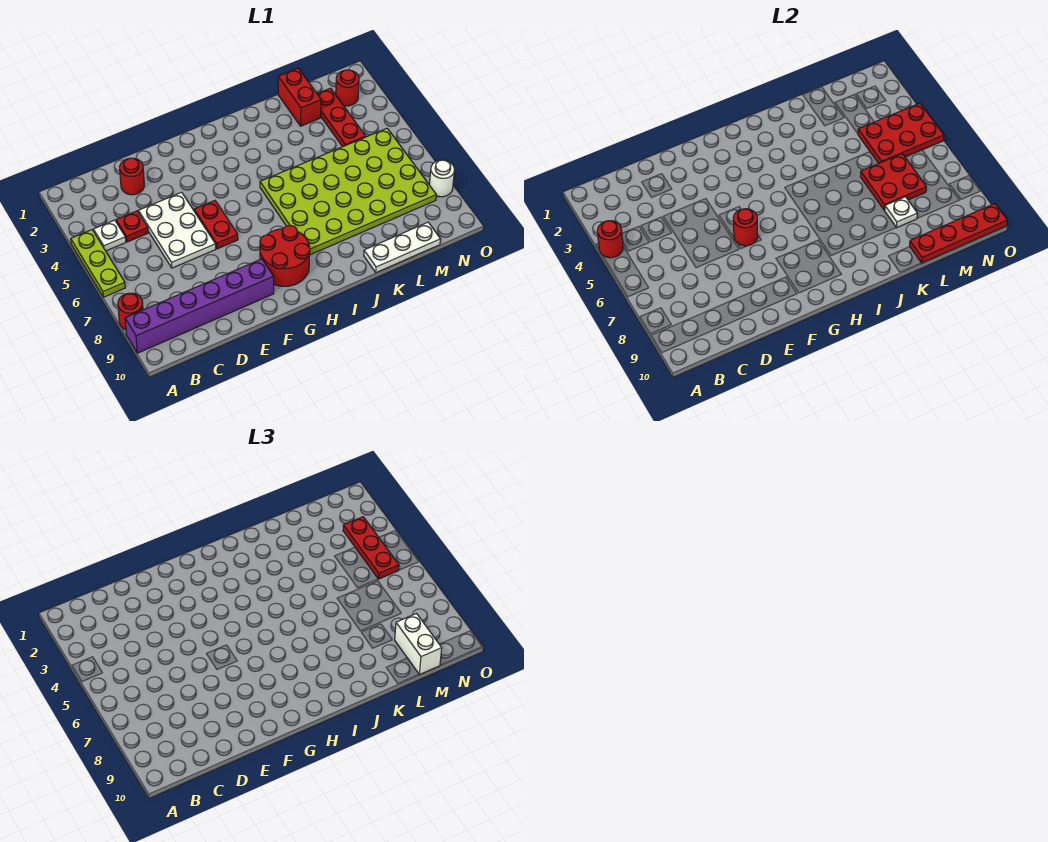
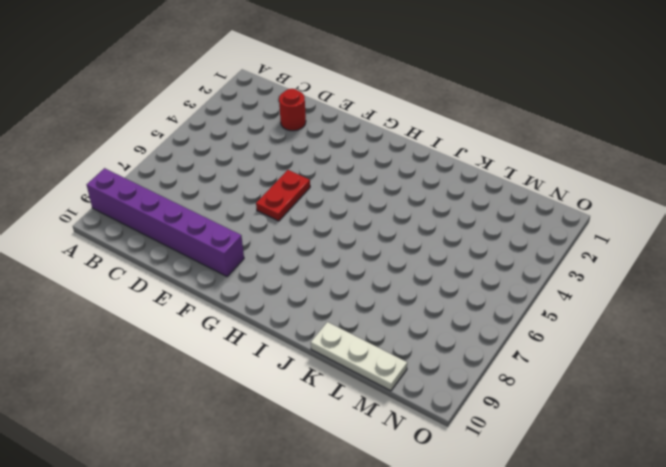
none -> lime plate A4:A6 level 1
none -> red round brick A8 level 1
none -> white plate B4 level 1

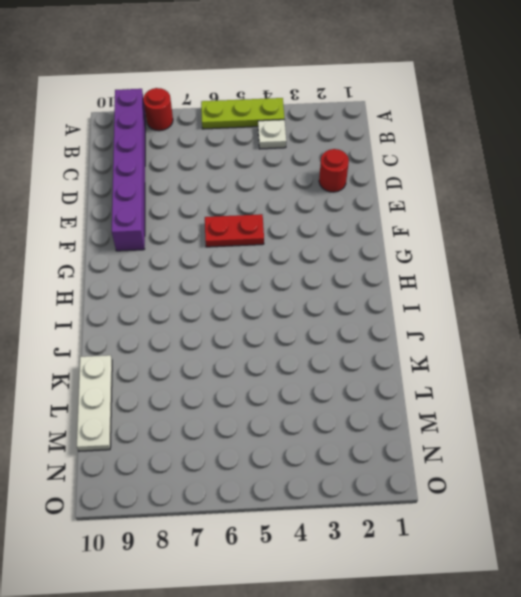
none -> red plate C4 level 1
none -> white plate D4:E6 level 1
none -> red round brick G8:H9 level 1

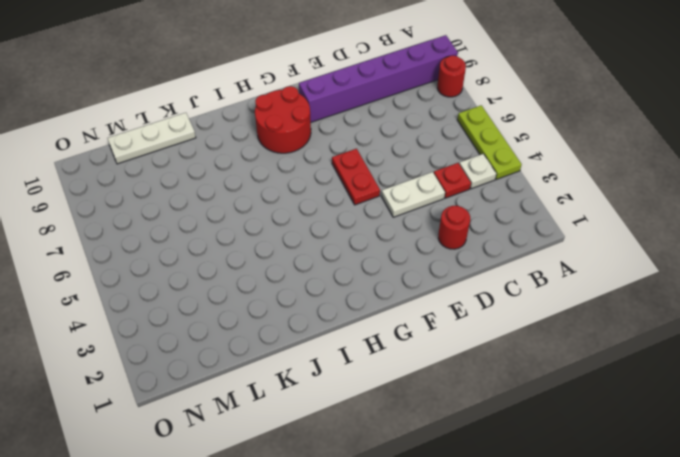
white plate D4:E4 level 1 -> white plate D4:E6 level 1
none -> lime plate I5:N8 level 1
none -> red brick L1:L2 level 1
none -> red plate M2:M4 level 1

